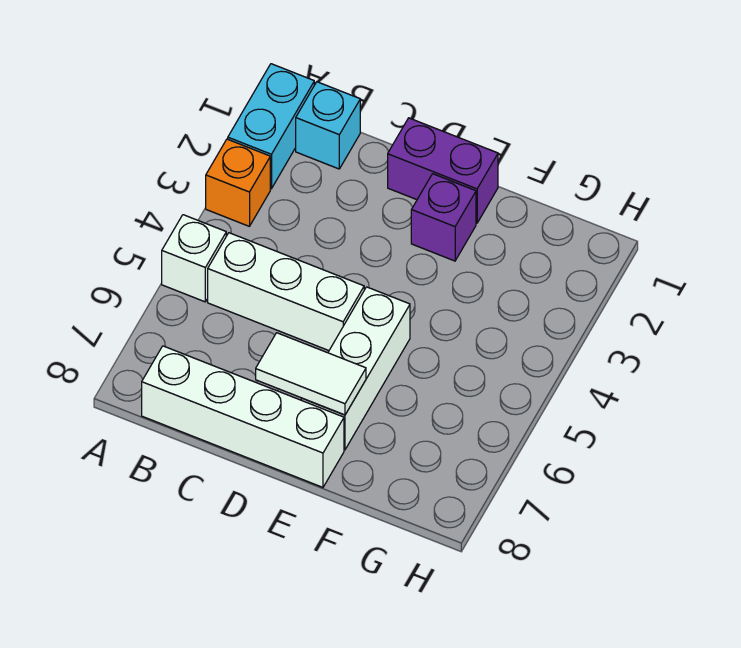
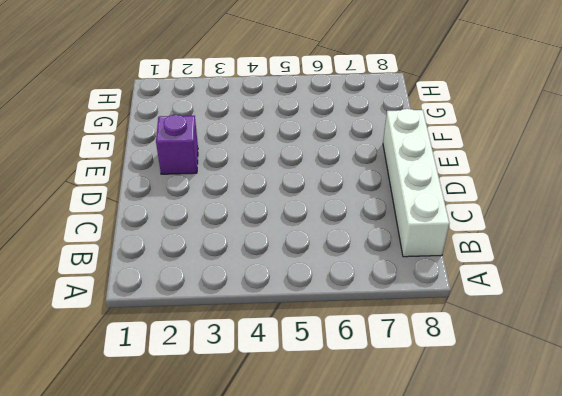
none -> cyan brick A1:A2 level 1
none -> orange brick A3 level 1

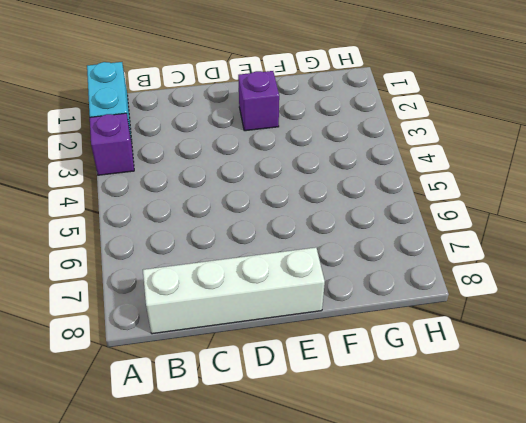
purple brick A3 level 1 -> orange brick A3 level 1
none -> white brick A5 level 1
none -> cyan brick B1 level 1

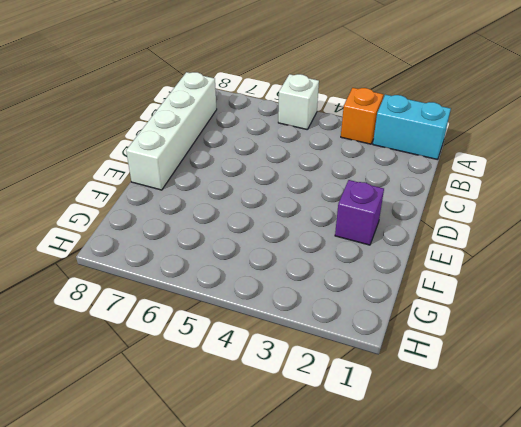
none -> cyan brick B1 level 1
none -> white brick B5:D5 level 1

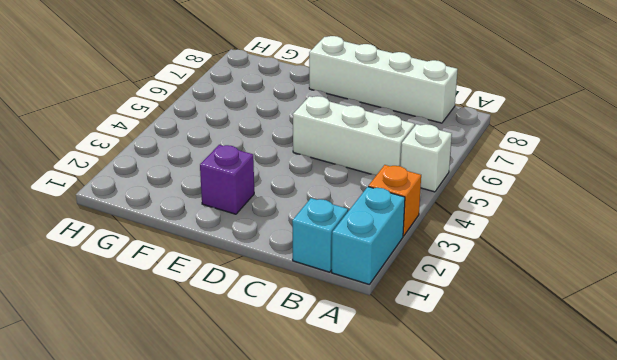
none -> purple brick D1:E1 level 1
none -> white brick E5:E7 level 1

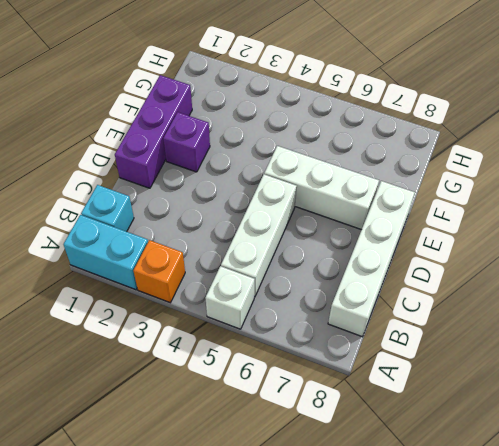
purple brick D1:F1 level 1 -> purple brick D1:E1 level 1
none -> white tile D7:E7 level 2

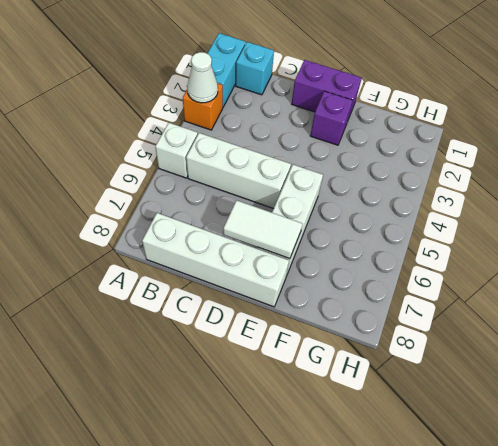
white cone A3 level 2 -> none

